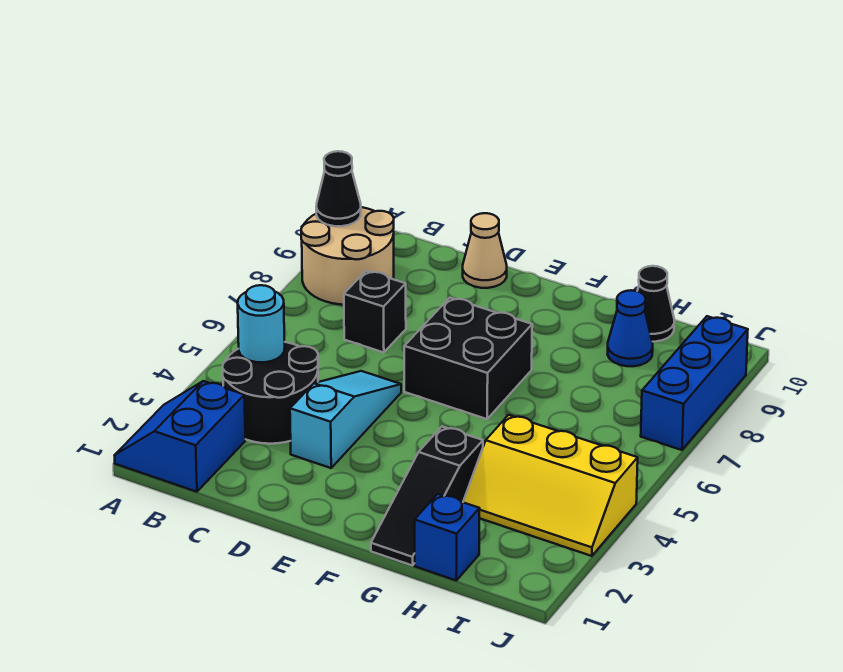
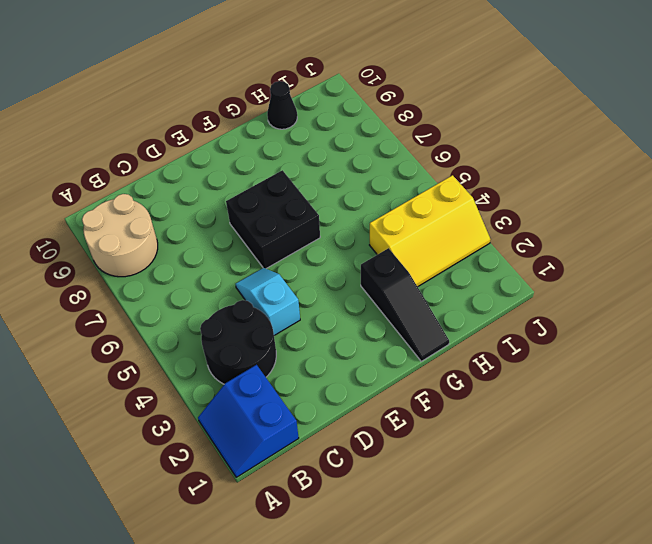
cyan slope D4:D5 level 1 top 4 -> cyan slope D3:D5 level 1 top 3
none -> black brick C7 level 1
none -> tan cone D10 level 1
none -> blue brick H1 level 1

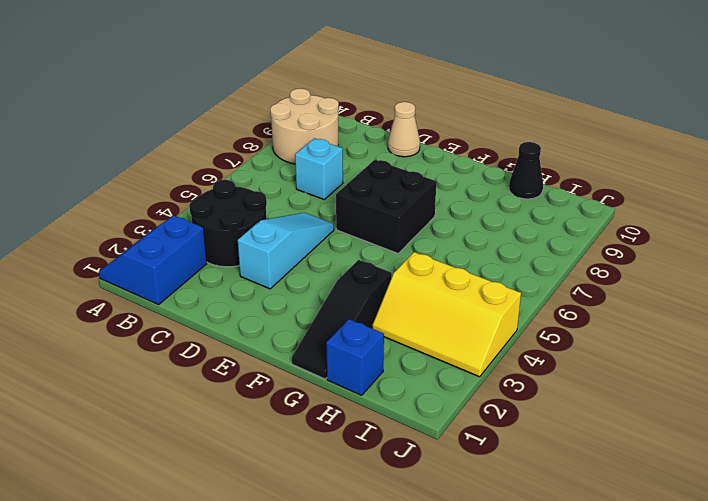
cyan brick C7 level 1 -> black brick C7 level 1
none -> blue cone H9 level 1
none -> blue brick J7:J9 level 1
none -> black cone A9 level 2

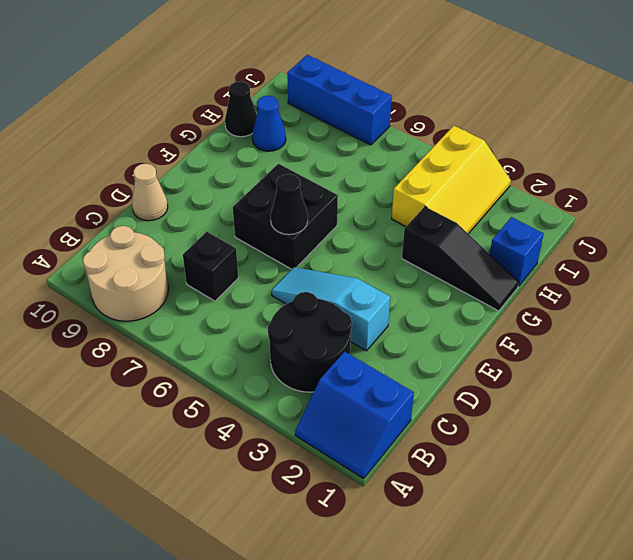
black cone E6 level 2 -> black cone A9 level 2
none -> cyan round brick B4 level 2

